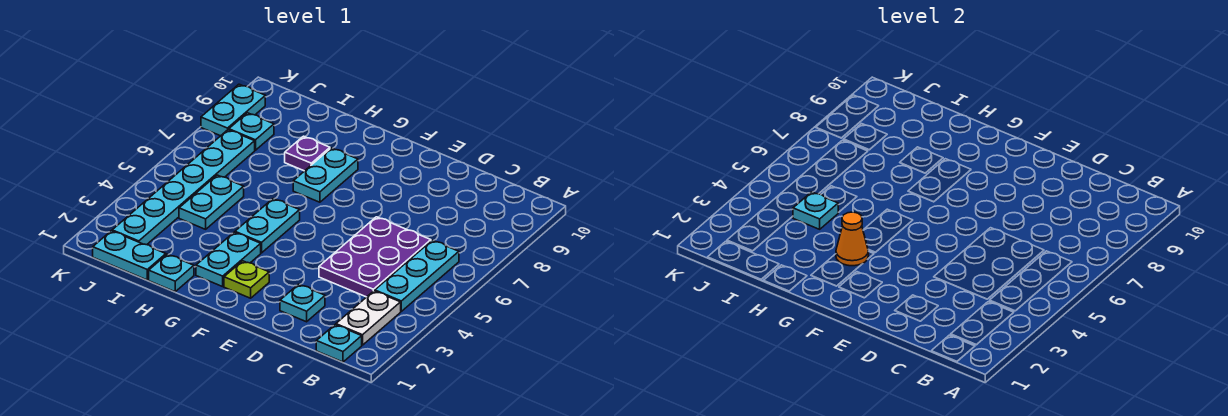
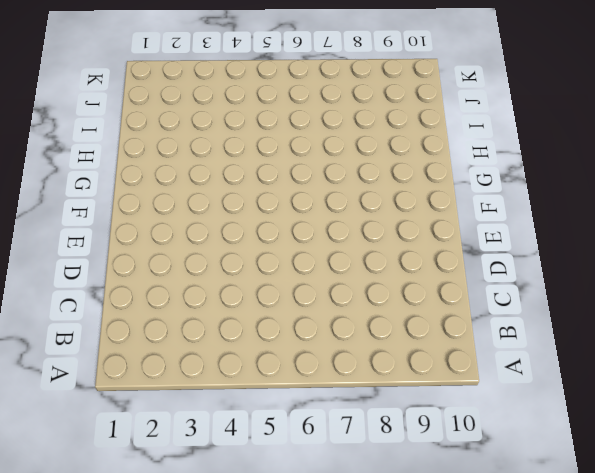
none -> cyan plate B1 level 1
none -> white plate B2:B3 level 1
none -> cyan plate B4:B6 level 1

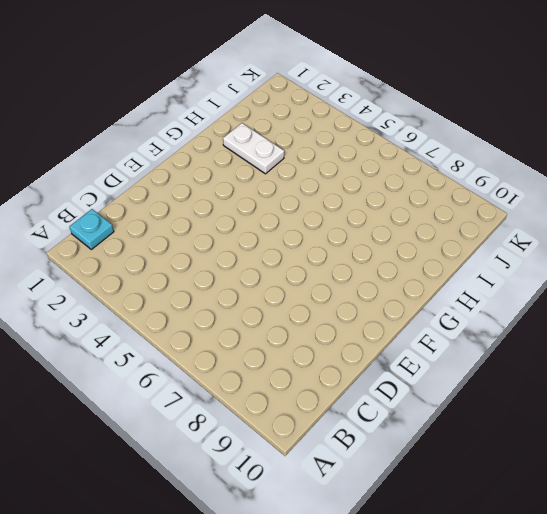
white plate H2:H3 level 1 -> white plate B2:B3 level 1
none -> cyan plate B4:B6 level 1
none -> purple plate C4:D6 level 1
none -> cyan plate D2 level 1

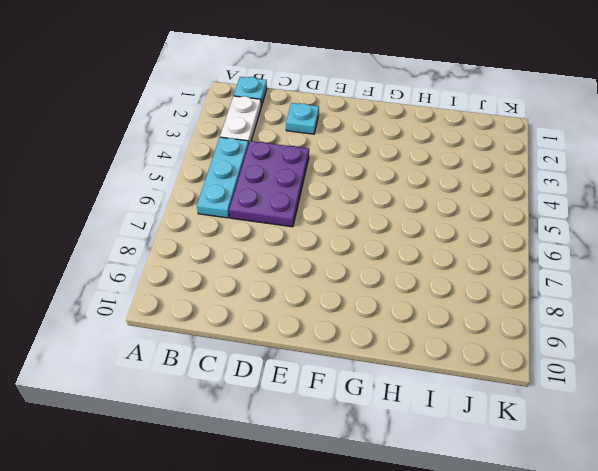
none -> lime plate F2 level 1
none -> cyan plate G2:G3 level 1
none -> cyan plate G4:G5 level 1

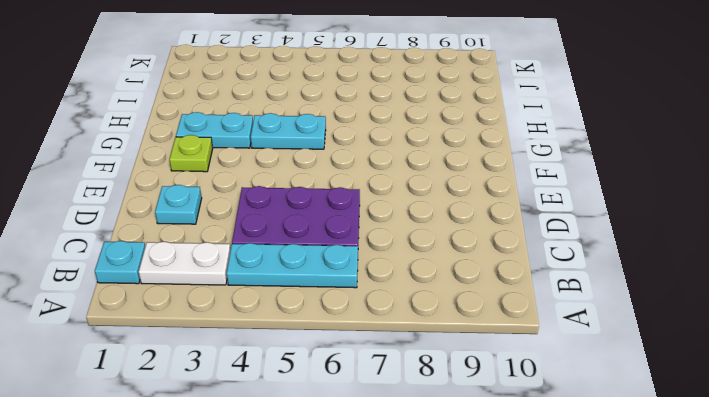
none -> cyan plate G7:G8 level 1
none -> cyan plate H1 level 1
none -> purple plate H8 level 1

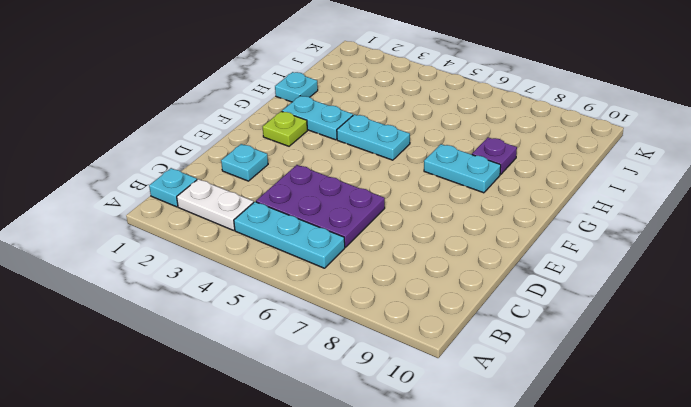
none -> cyan plate I1:J1 level 1
none -> cyan plate I4:I5 level 1
none -> cyan plate J2:J7 level 1

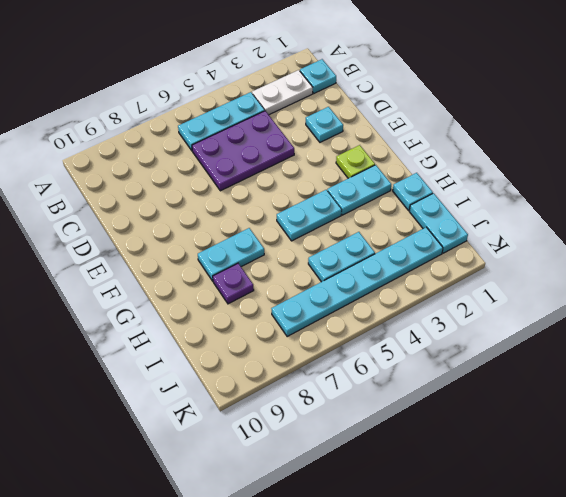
none -> cyan plate J8 level 1
none -> cyan plate K8:K9 level 1
none -> orange cone G3 level 2

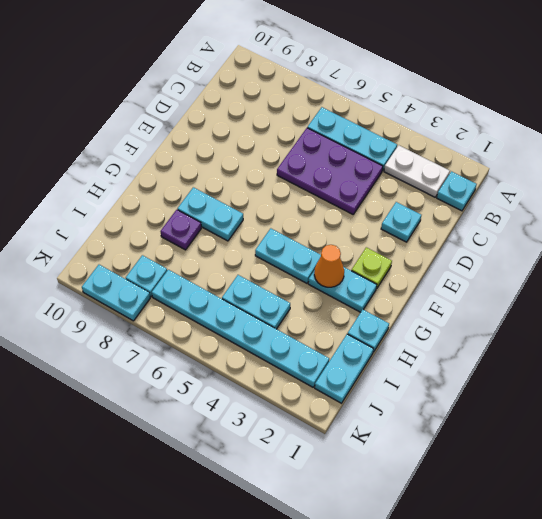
none -> cyan plate I4 level 2

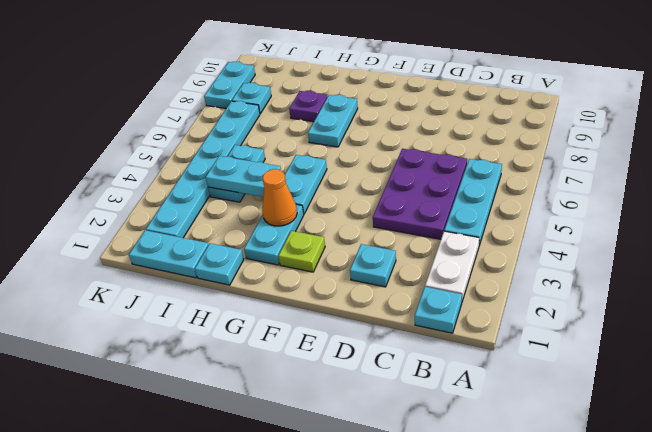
cyan plate H4:I4 level 2 -> cyan plate I4 level 2

